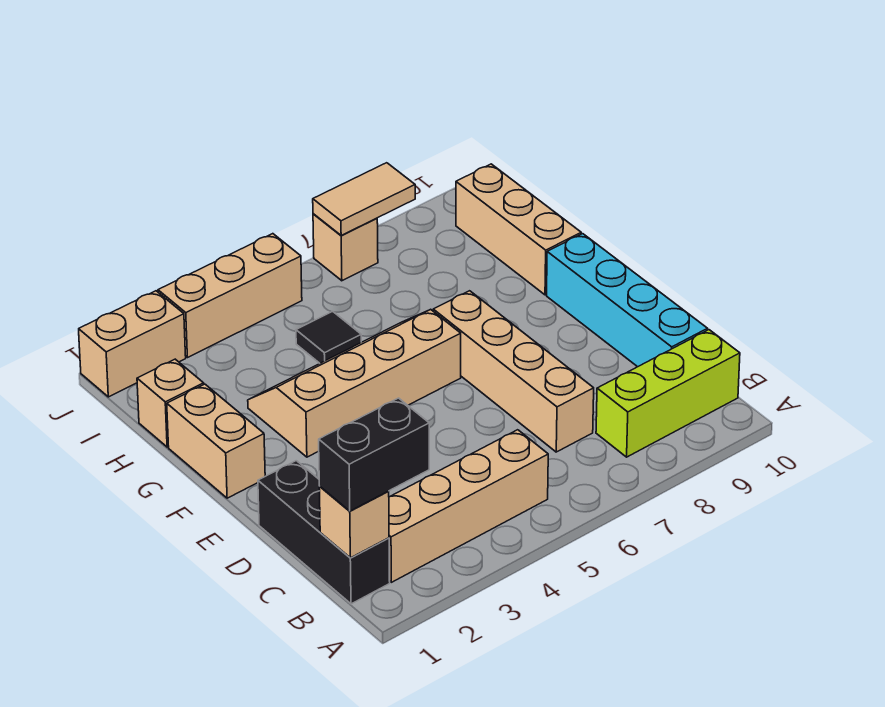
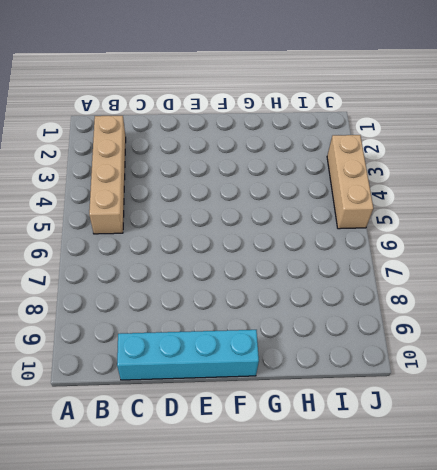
none -> black brick B1:D1 level 1
none -> lime brick B8:B10 level 1
none -> tan brick C7:F7 level 1

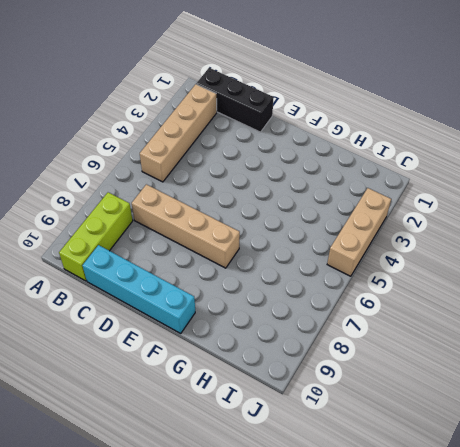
none -> tan brick F1:G1 level 1
none -> tan slope F3:G6 level 1 top F
none -> tan brick G10:I10 level 1

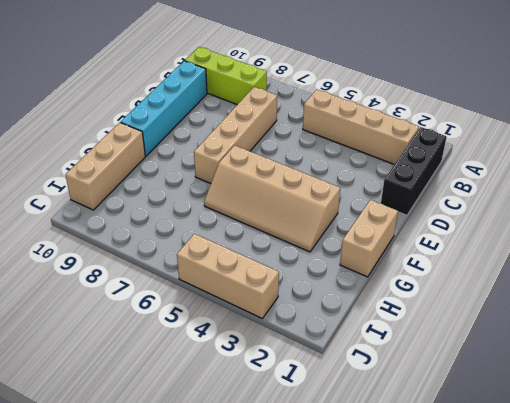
none -> tan brick H1 level 1
none -> black tile H5 level 1
none -> tan brick J1:J2 level 1

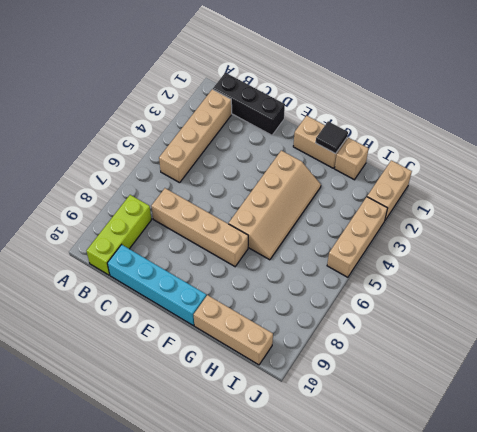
black tile G1 level 2 -> black tile H5 level 1
none -> tan brick J7 level 1
none -> tan brick B1 level 2
none -> tan tile J7:J8 level 2

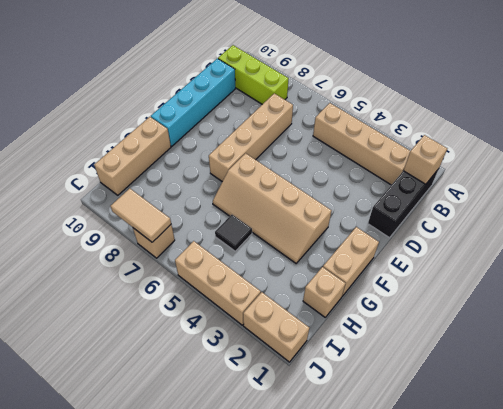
none -> black brick B1:B2 level 3

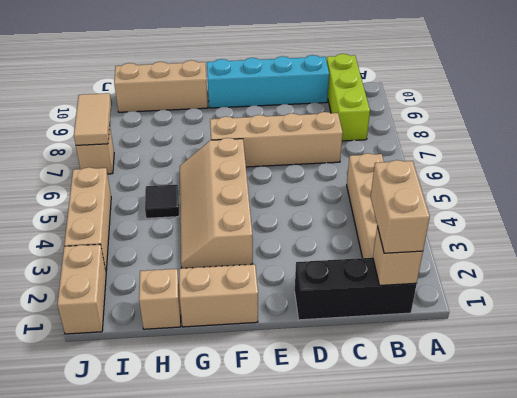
tan brick B1:B2 level 3 -> black brick B1:B2 level 3

